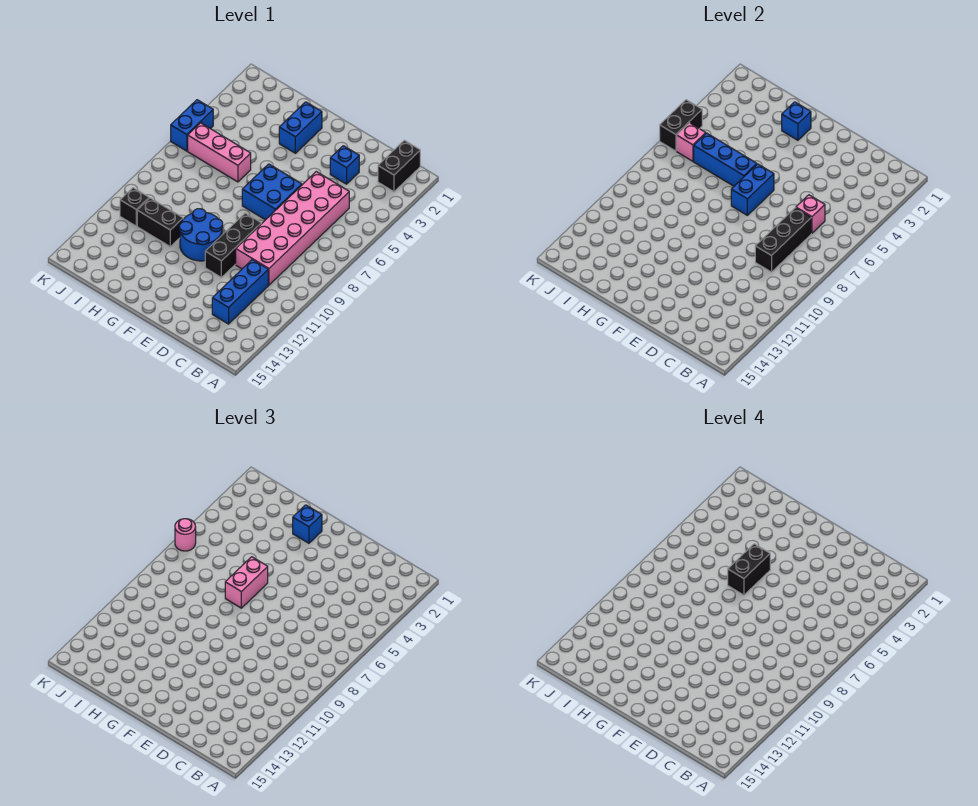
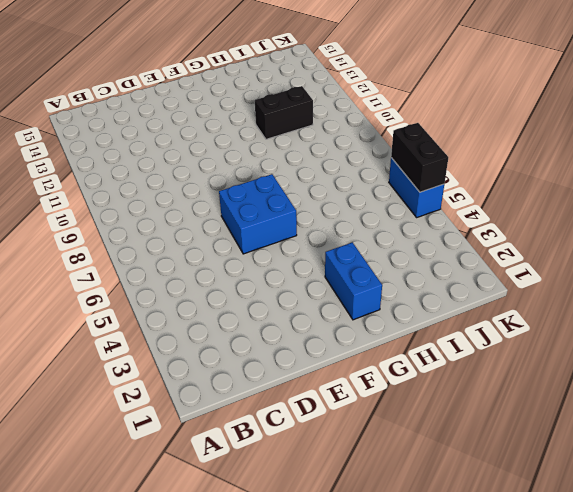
none -> black brick B1:B2 level 1
none -> pink brick C5:D10 level 1
none -> blue brick C11:C13 level 1

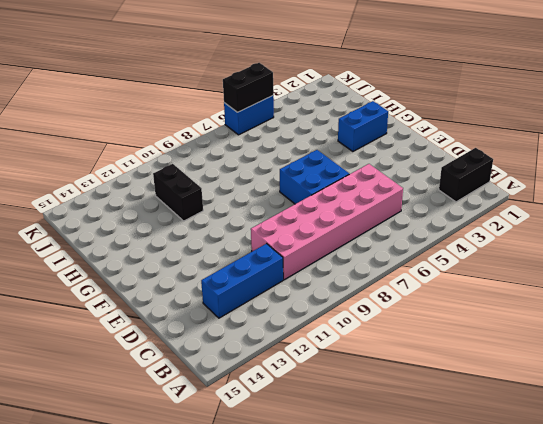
none -> blue brick D3 level 1
none -> black brick E9:E11 level 1
none -> blue round brick F10:G11 level 1

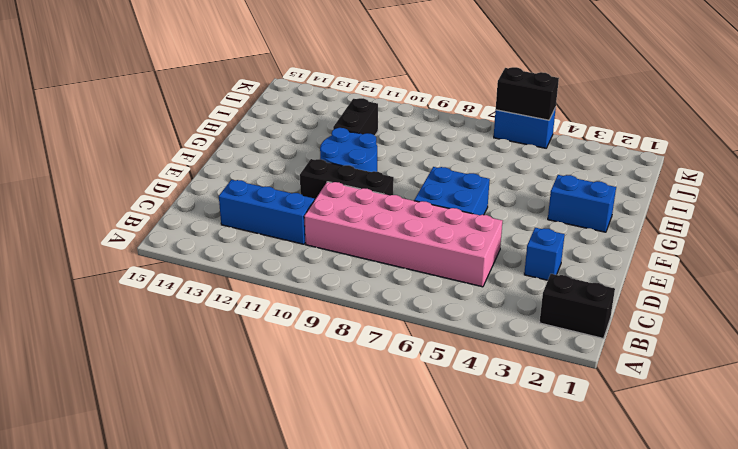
none -> pink brick H6:J6 level 1
none -> black brick J11 level 1
none -> pink brick C6 level 2

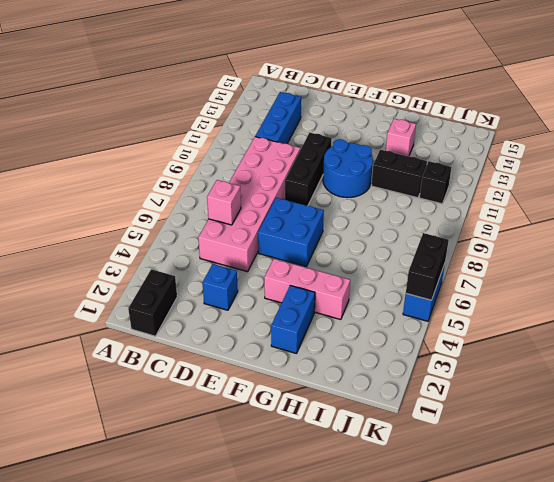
pink brick F4:H4 level 1 -> pink brick H6:J6 level 1
pink brick H13 level 1 -> pink brick J6 level 2
none -> black brick C7:C9 level 2
none -> blue brick F6:F7 level 2
none -> blue brick G2 level 2

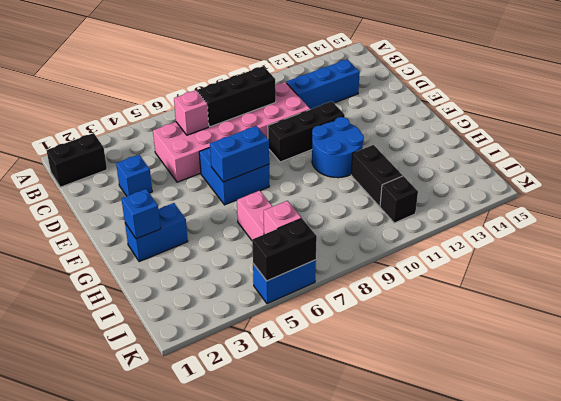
none -> blue brick G6:I6 level 2
none -> blue brick G2 level 3
none -> pink brick G6:G7 level 3

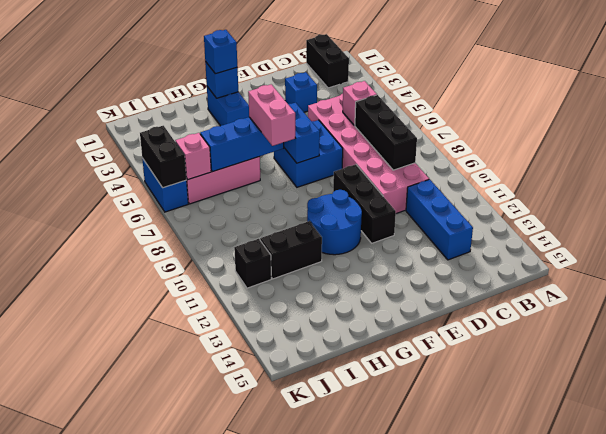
none -> pink round brick K6 level 3
none -> black brick G5:G6 level 4

